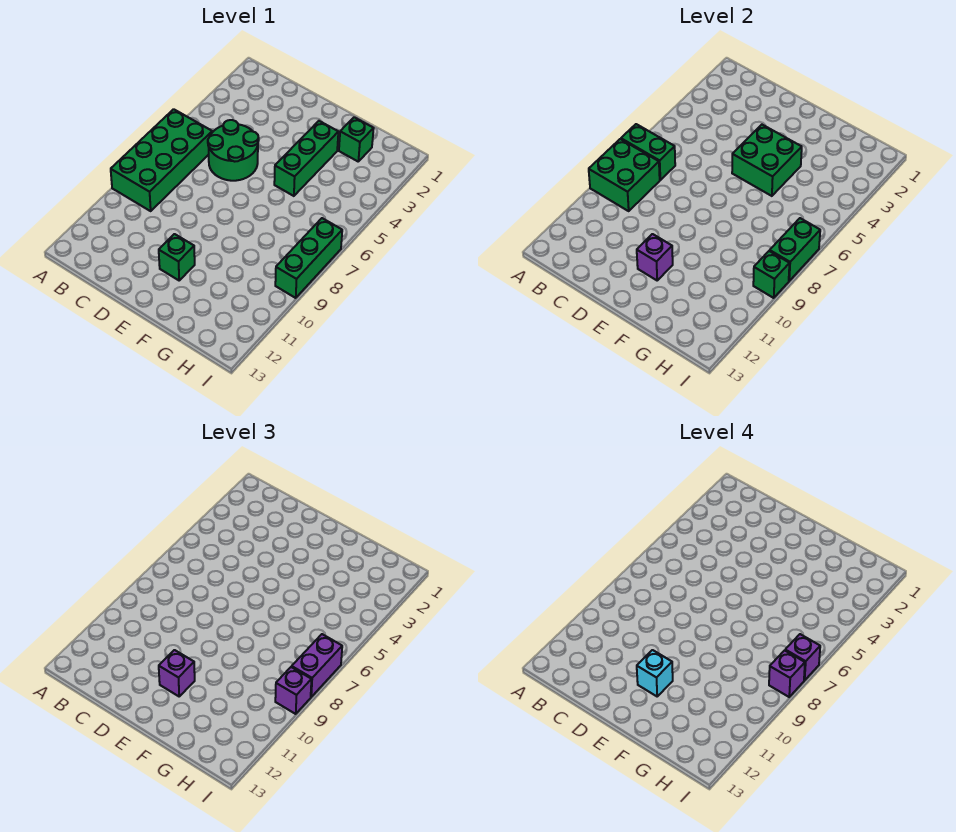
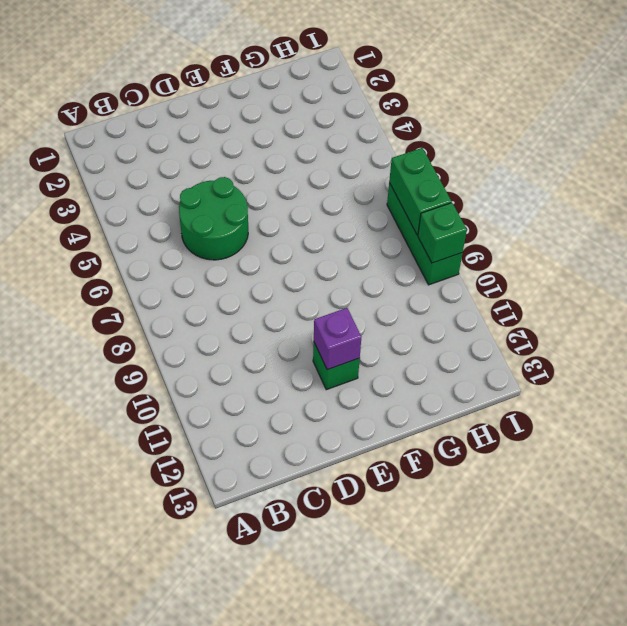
none -> green brick A6:B9 level 1
none -> green brick F3:F5 level 1
none -> green brick G2 level 1

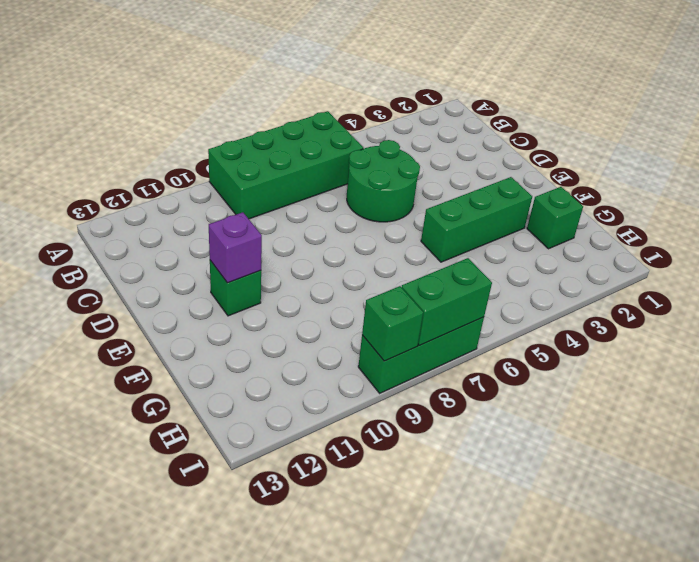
none -> green brick A7:B7 level 2
none -> green brick A8:B9 level 2
none -> green brick E4:F5 level 2

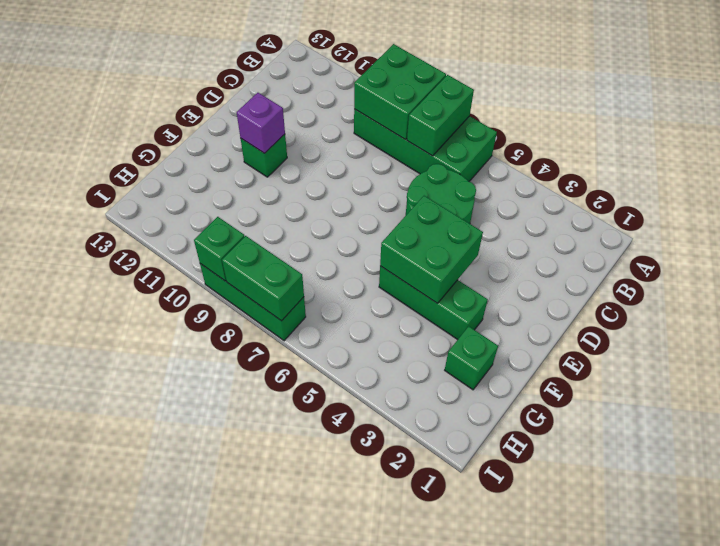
none -> purple brick E11 level 3
none -> purple brick I7:I8 level 3
none -> purple brick I9 level 3

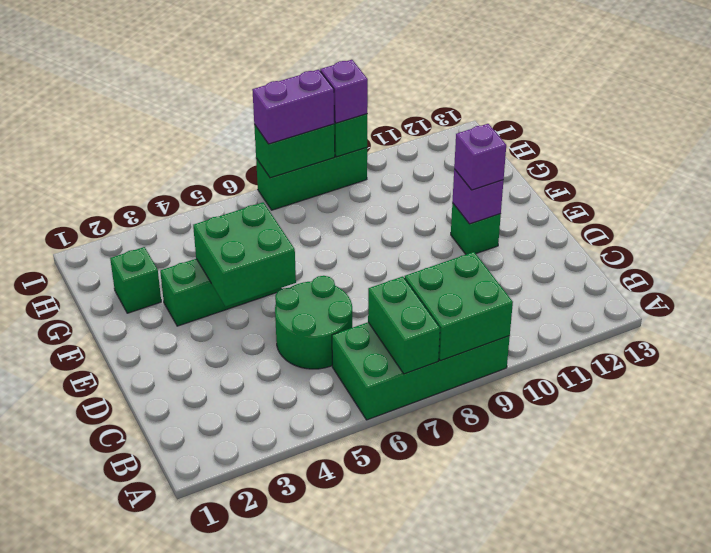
none -> cyan brick E11 level 4
none -> purple brick I7 level 4
none -> purple brick I8 level 4

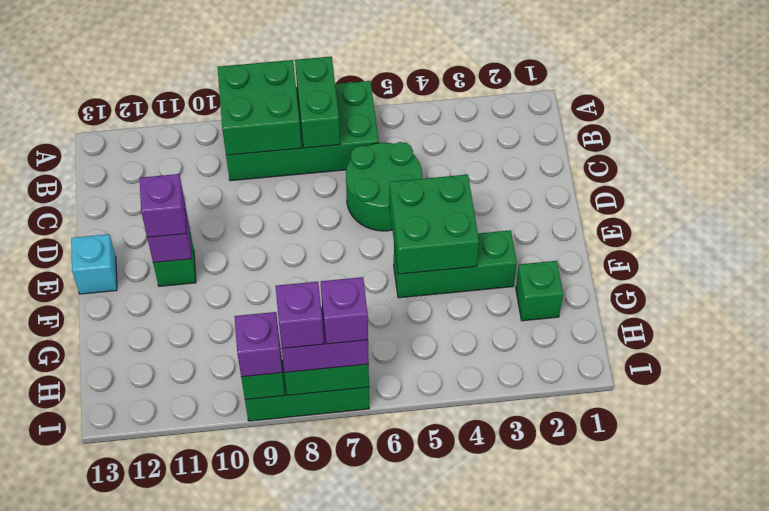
cyan brick E13 level 1 -> cyan brick E11 level 4

